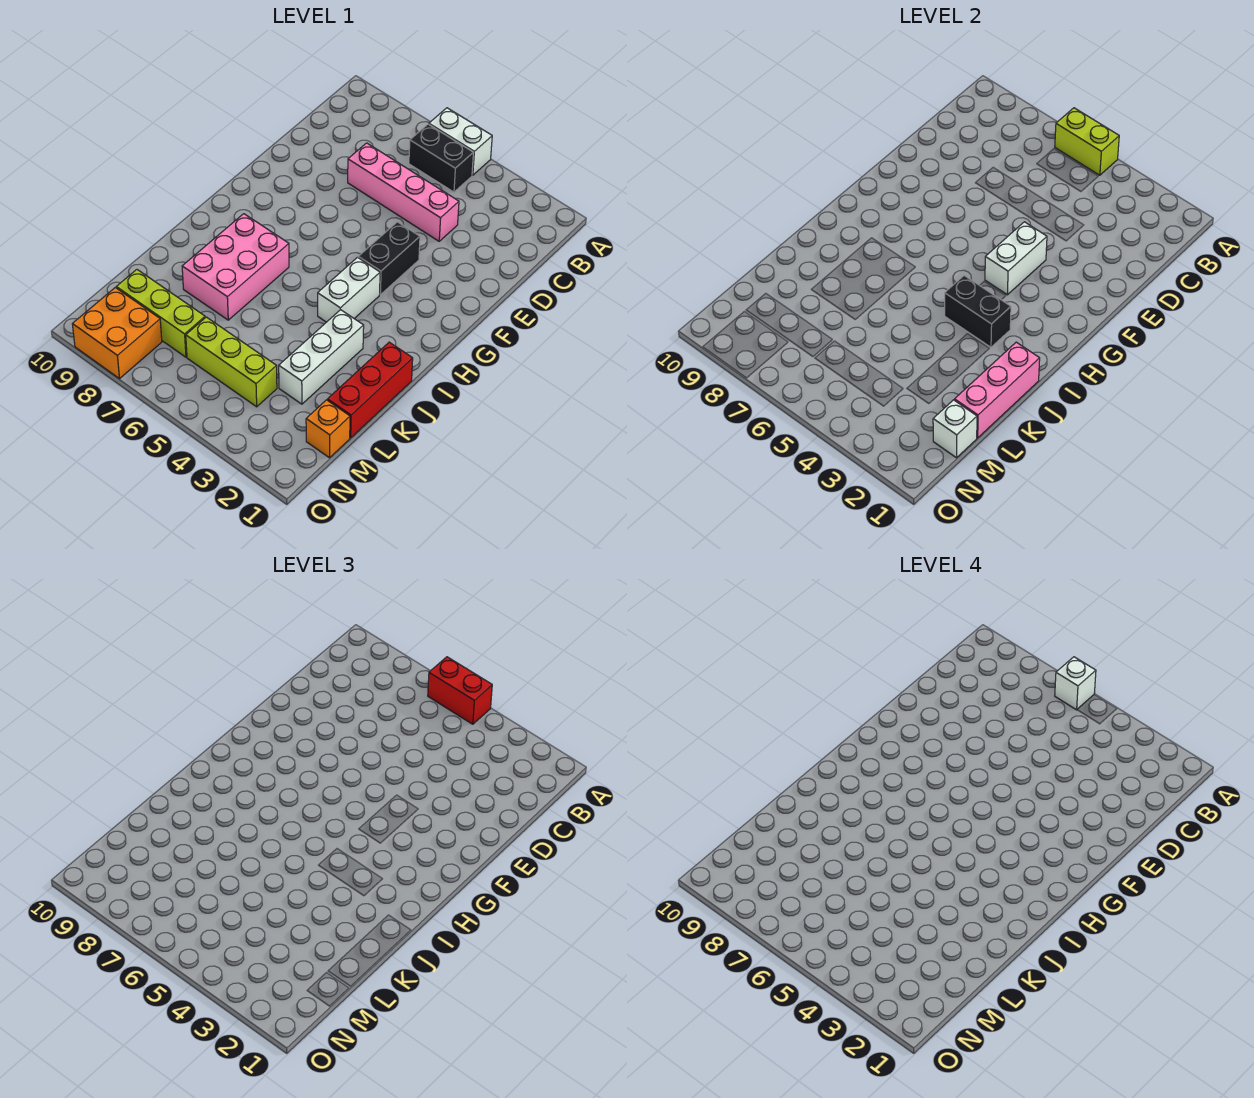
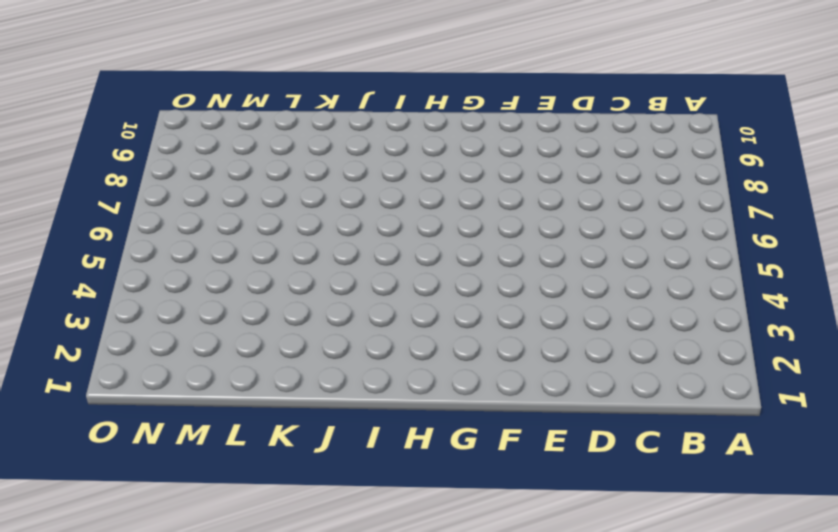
none -> white brick A5:A6 level 1
none -> black brick B5:B6 level 1
none -> pink brick D4:D7 level 1

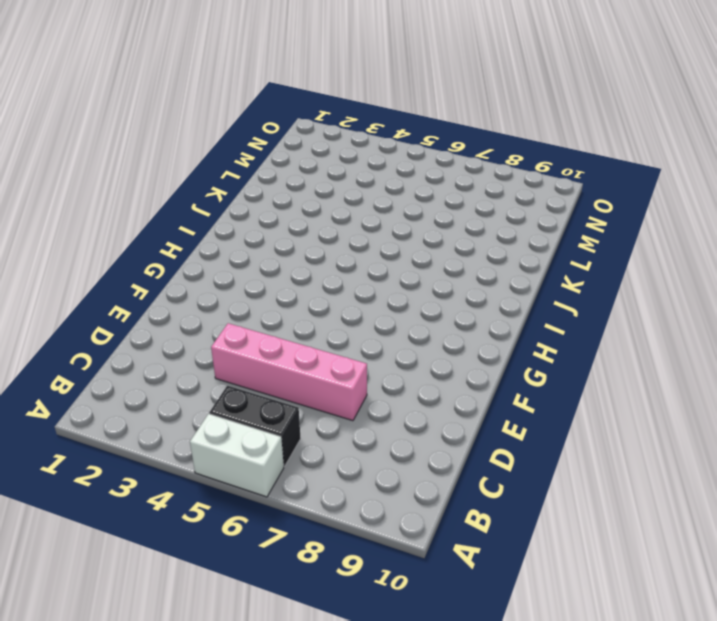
none -> black brick F4:G4 level 1
none -> white brick H4:I4 level 1
none -> pink brick I7:K8 level 1

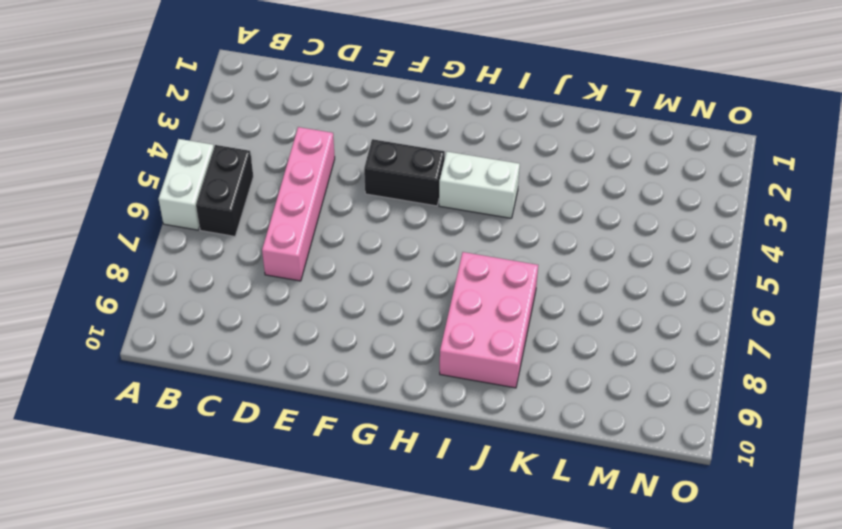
pink brick I7:J9 level 1 -> pink brick I7:K8 level 1
none -> red brick J1:L1 level 1
none -> white brick J3:L3 level 1
none -> orange brick M1 level 1

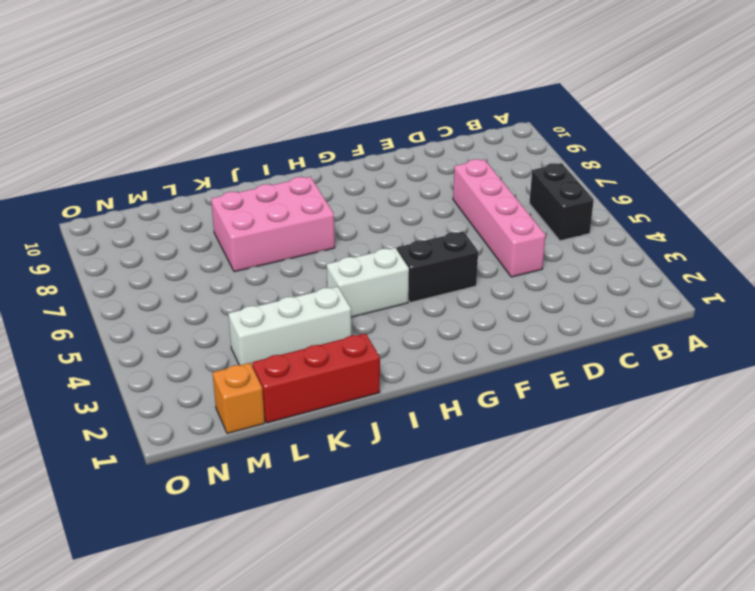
none -> white brick A5:A6 level 1
none -> lime brick M4:M6 level 1
none -> lime brick M7:M9 level 1

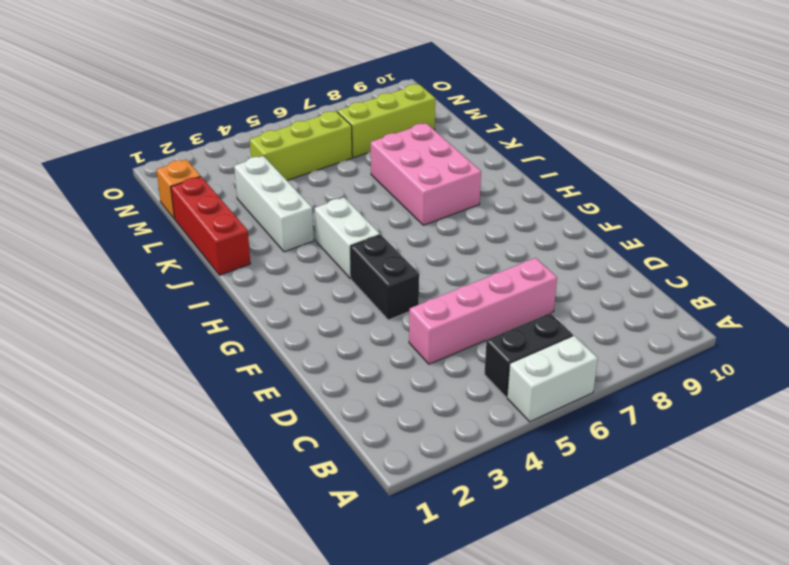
none -> orange brick N8:O9 level 1
none -> lime brick A5:A6 level 2
none -> white brick F4:G4 level 2

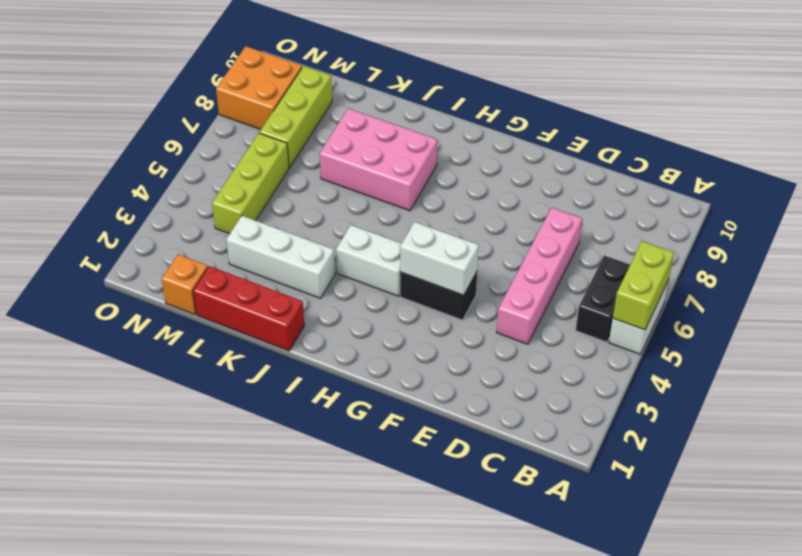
none -> black brick I3:I4 level 2
none -> pink brick J1:L1 level 2
none -> white brick M1 level 2

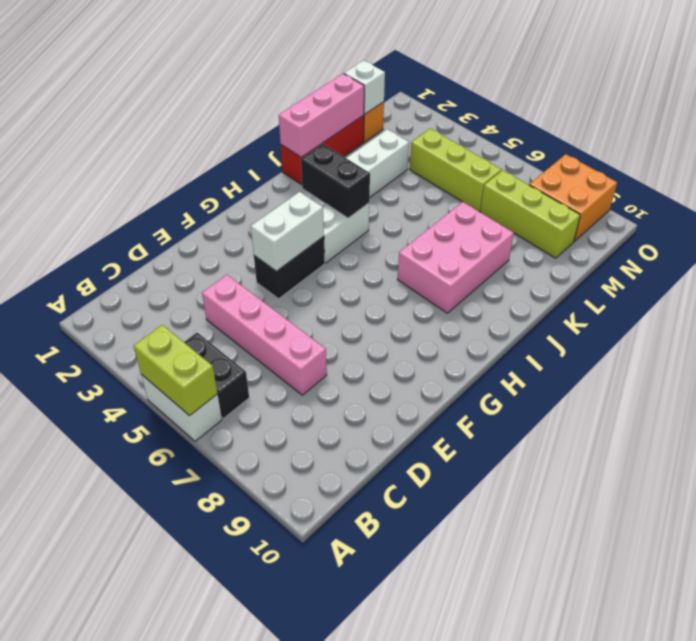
none -> red brick A5:A6 level 3
none -> white brick A6 level 4

